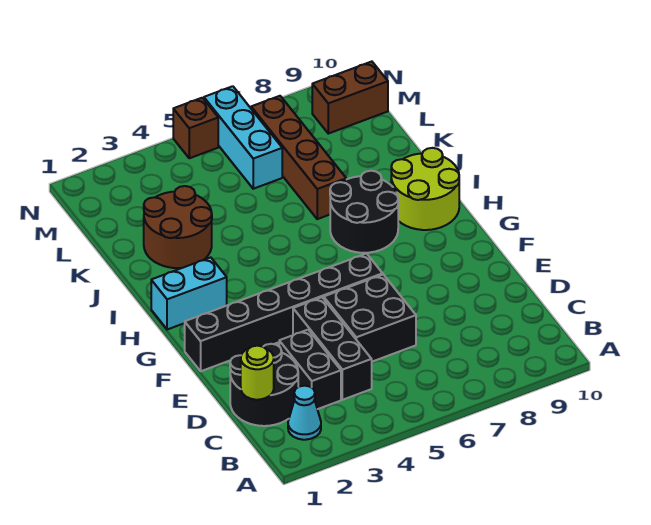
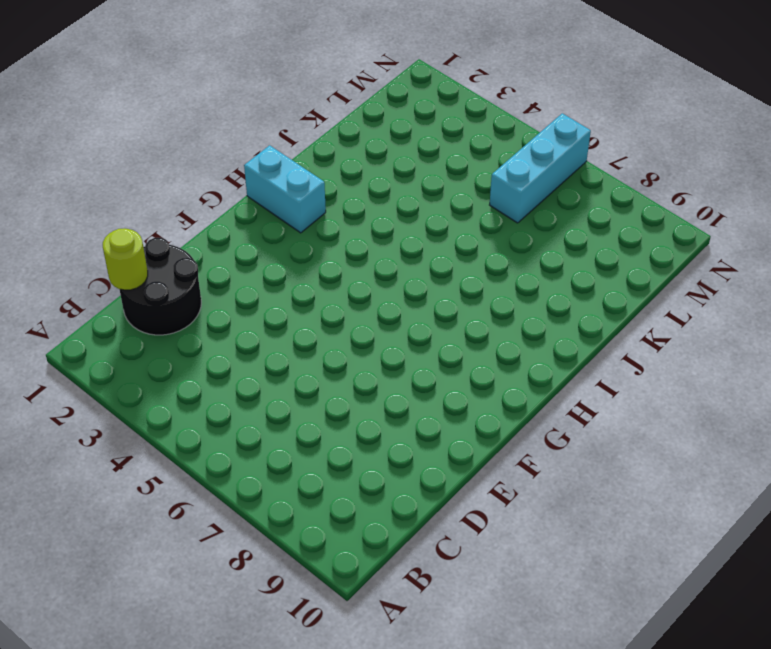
none -> cyan cone B2 level 1
none -> black brick C3:D3 level 1
none -> black brick C4:E4 level 1

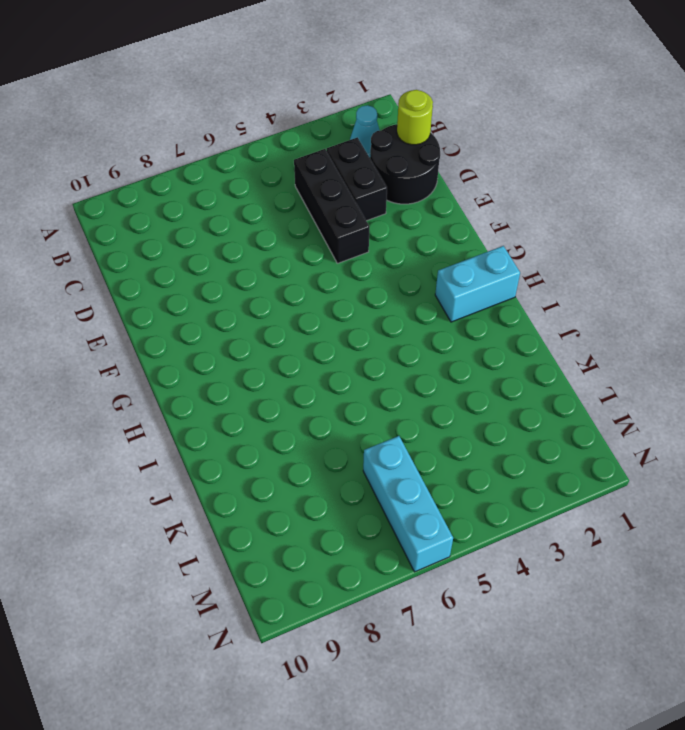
none -> black brick D5:E6 level 1
none -> black brick F1:F6 level 1
none -> black round brick H7:I8 level 1

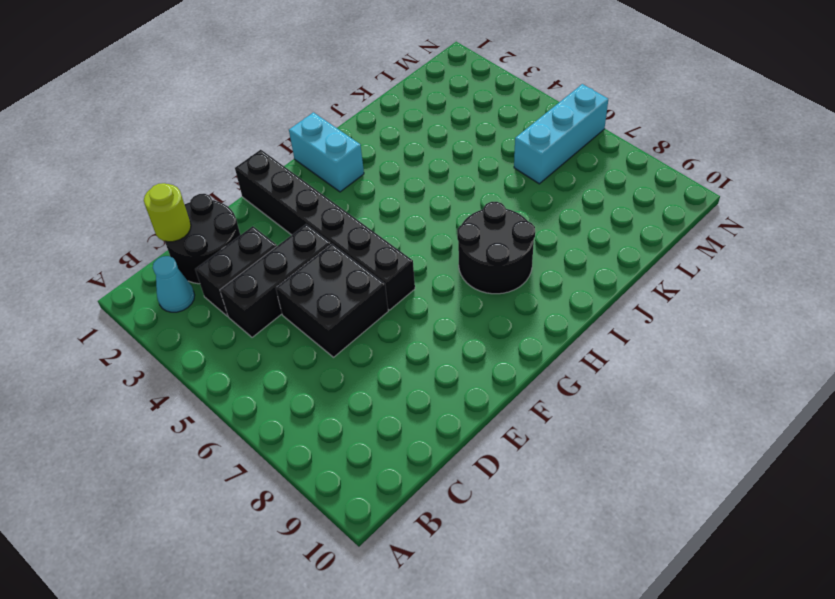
none -> lime round brick H9:I10 level 1
none -> brown round brick J2:K3 level 1
none -> brown brick J7:M7 level 1

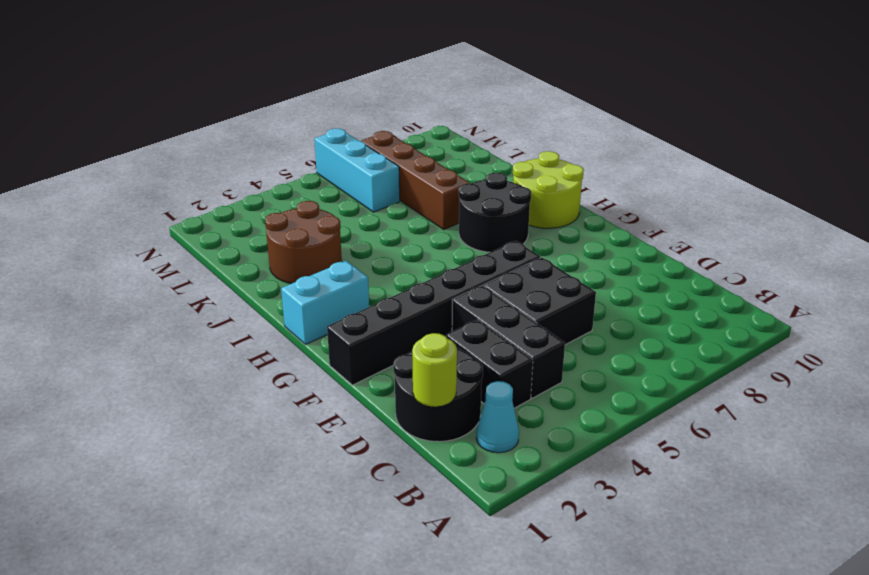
none -> brown brick M9:M10 level 1
none -> brown brick N5 level 1

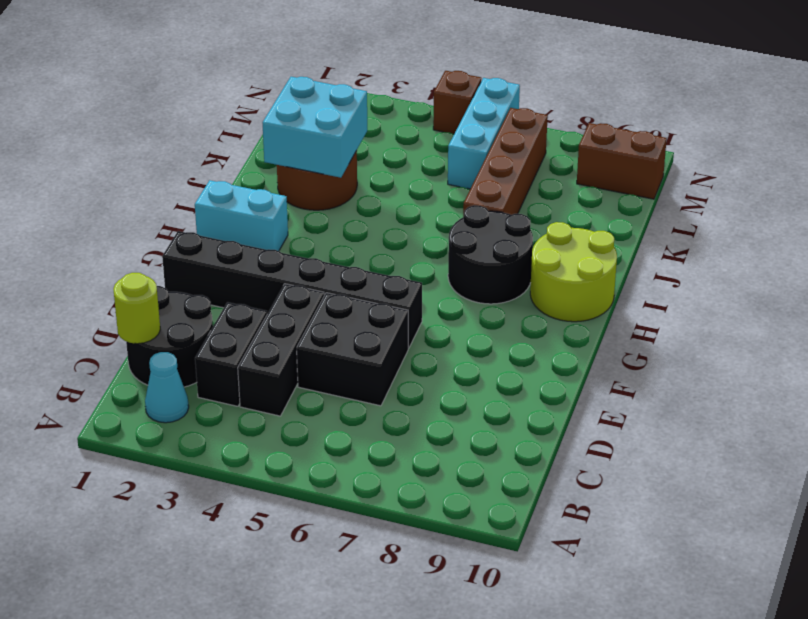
cyan brick J2:K3 level 2 -> none

